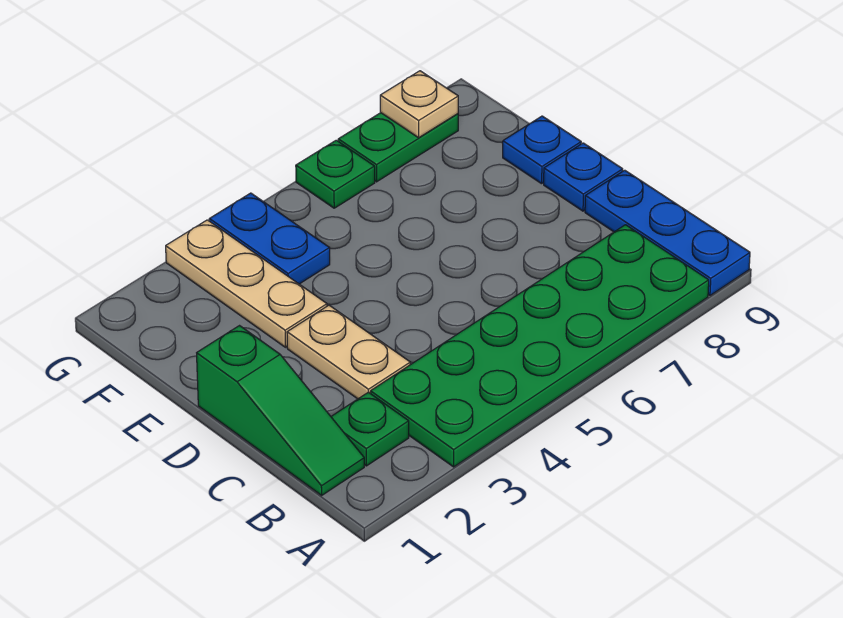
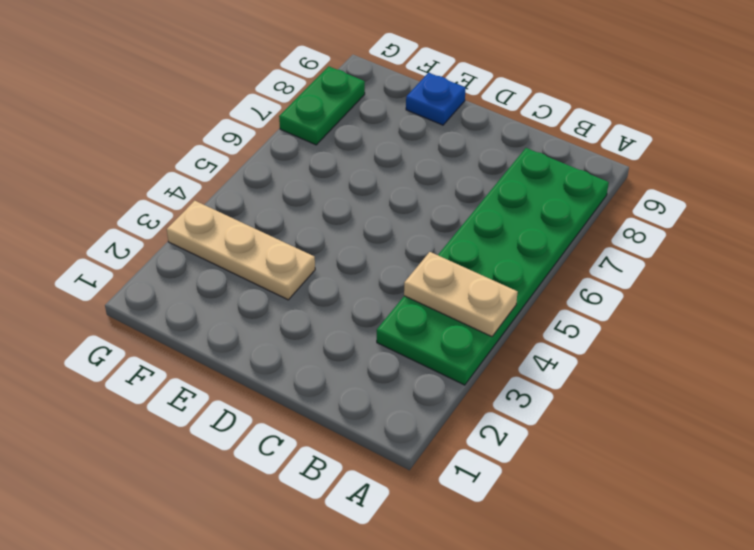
tan plate A4:B4 level 2 -> tan plate C3:D3 level 1
none -> blue plate A9:C9 level 1
none -> green slope B1:D1 level 1 top D
none -> green plate B2 level 1

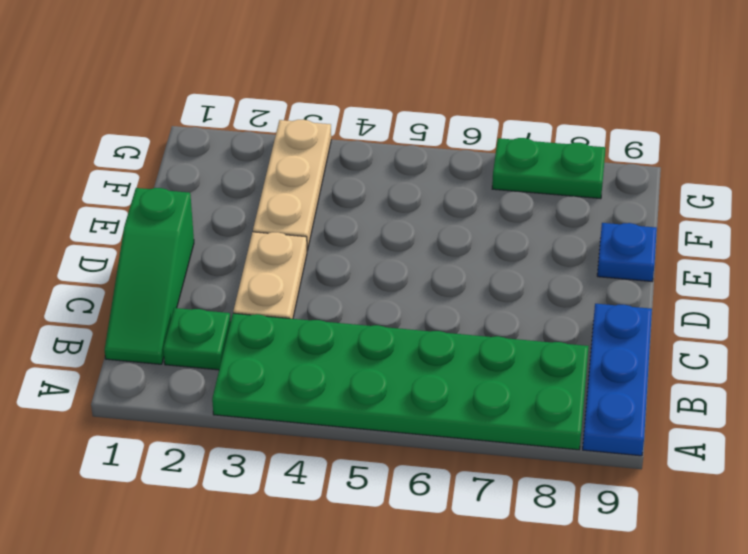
none -> blue plate D9 level 1
none -> blue plate F4:G4 level 1
none -> green plate G6 level 1

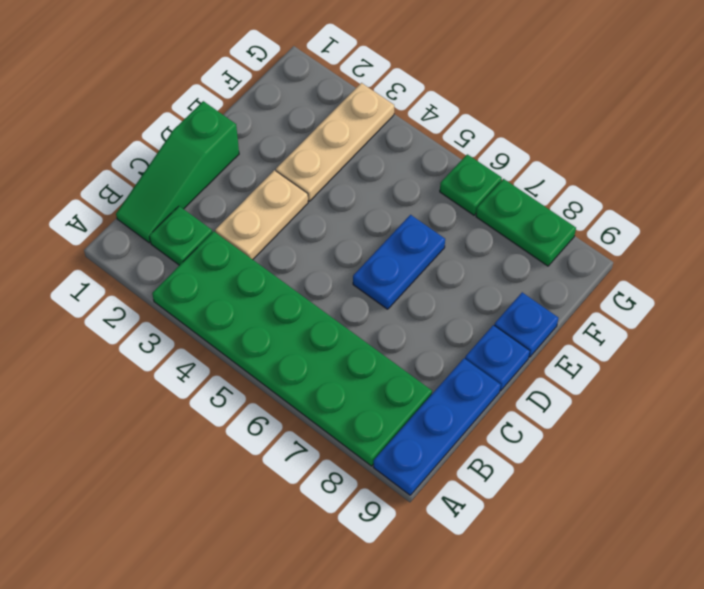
blue plate D6:E6 level 1 -> blue plate F4:G4 level 1
none -> tan plate G8 level 2

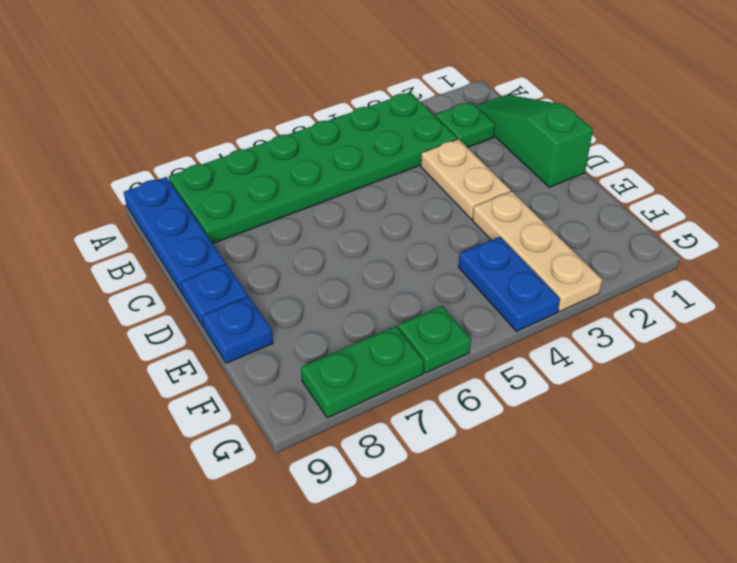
none -> tan plate G8 level 2

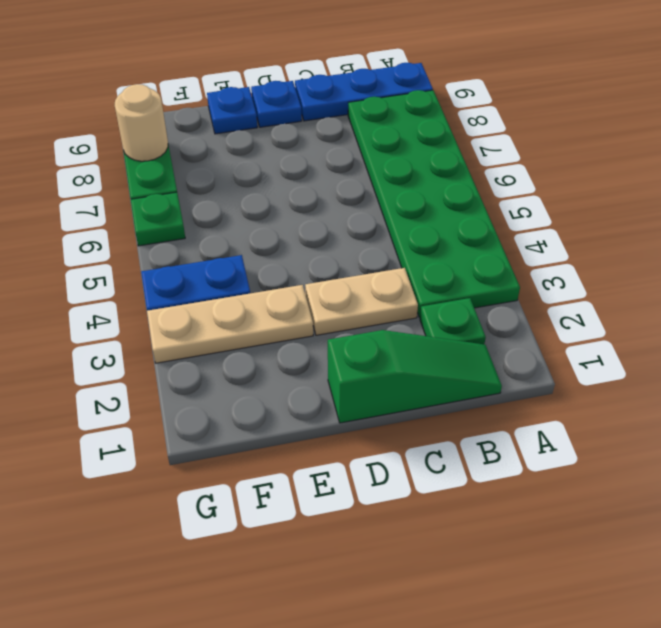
tan round brick G8 level 2 -> tan plate G8 level 2

